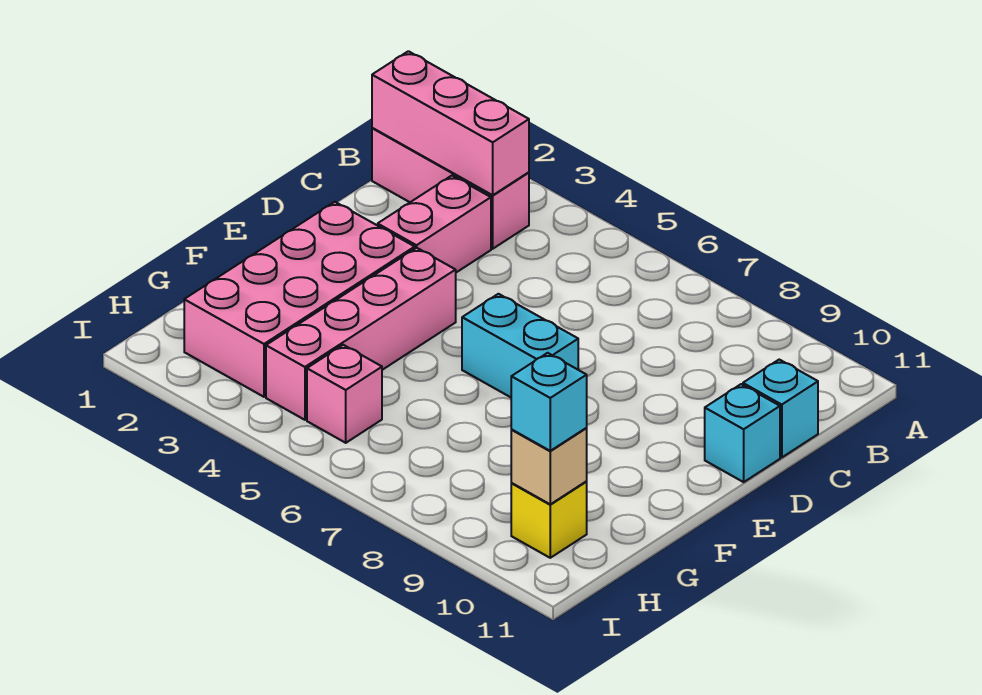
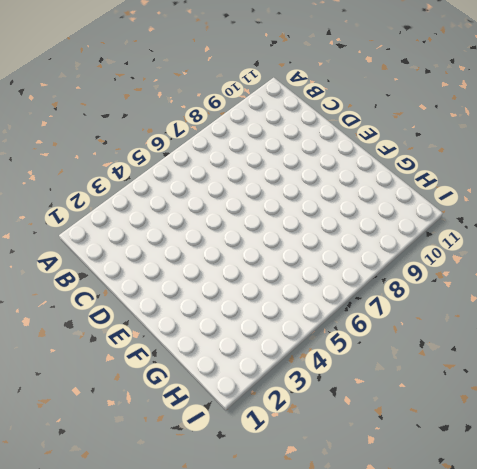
none -> pink brick B1:B3 level 1
none -> pink brick C3:D3 level 1
none -> cyan brick C11 level 1

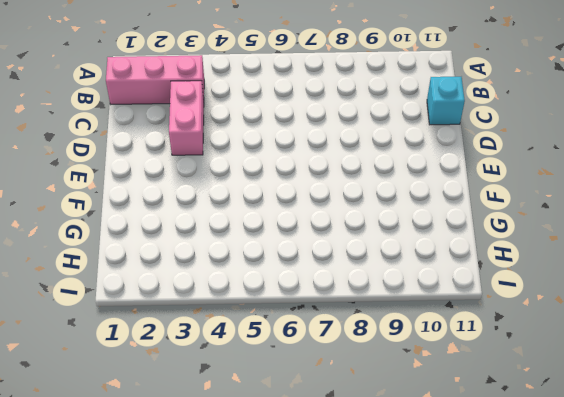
none -> cyan brick D11 level 1
none -> pink brick E2:H3 level 1
none -> pink brick E4:H4 level 1

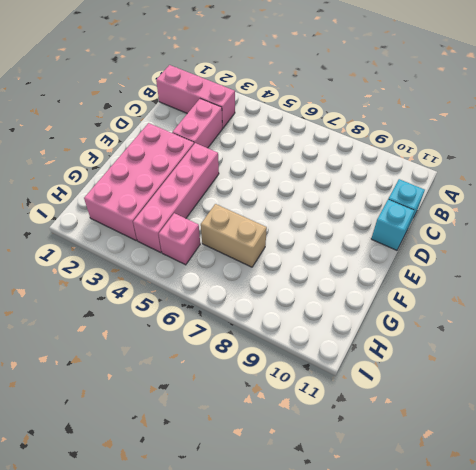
tan brick G6:G7 level 1 -> none
none -> cyan brick E6:E7 level 1
none -> yellow brick H10 level 1
none -> pink brick B1:B3 level 2

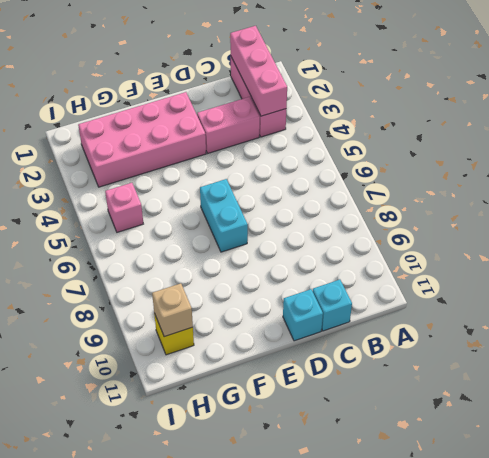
none -> pink brick E4:H4 level 1
none -> cyan brick H10 level 3

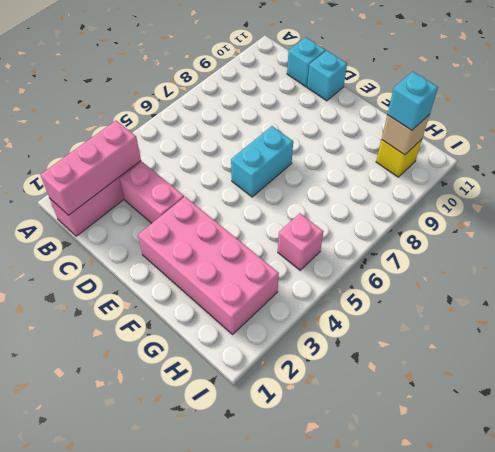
none -> pink brick E4:H4 level 1

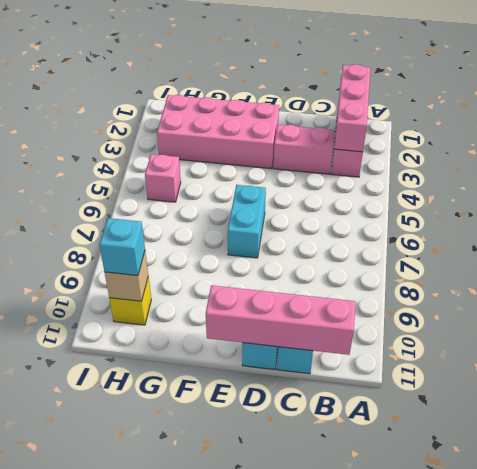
pink brick B11:E11 level 2 -> pink brick E4:H4 level 1

